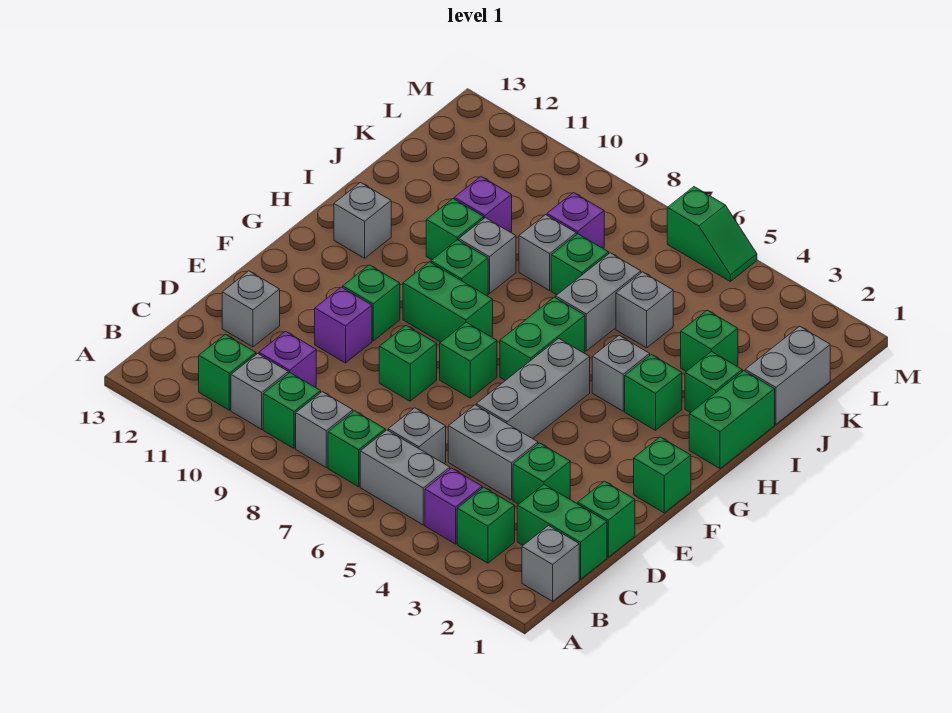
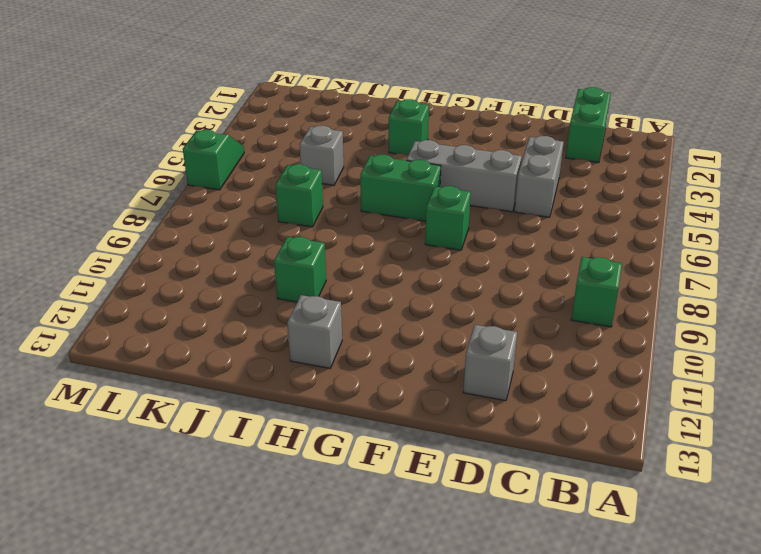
none -> grey brick B1 level 1
none -> green brick B3 level 1
none -> purple brick B4 level 1
none -> grey brick B5:B6 level 1

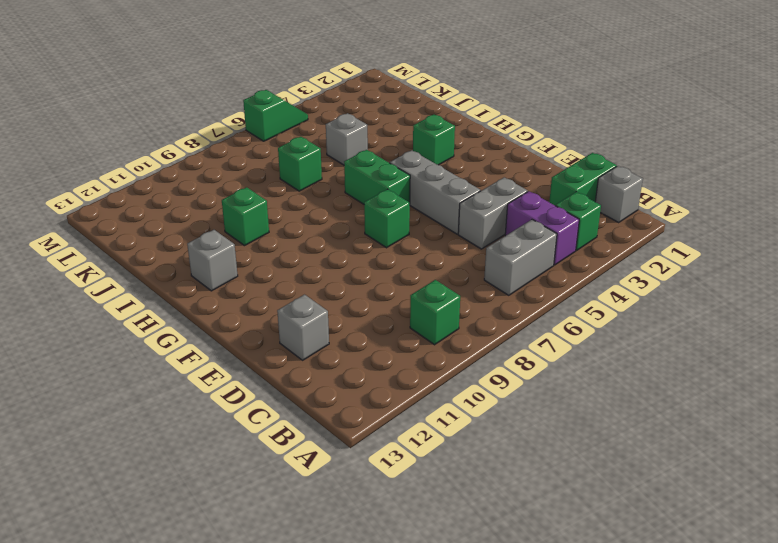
purple brick B4:C4 level 1 -> purple brick B4 level 1
none -> green brick B7 level 1
none -> grey brick B8 level 1
none -> grey brick B10 level 1
none -> green brick B11 level 1

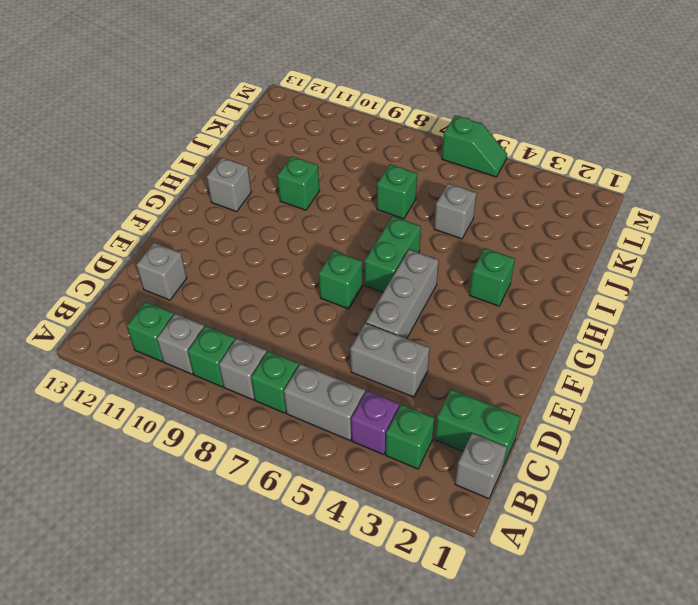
none -> grey brick C6 level 1
none -> purple brick C10 level 1
none -> green brick D1 level 1
none -> green brick D3 level 1

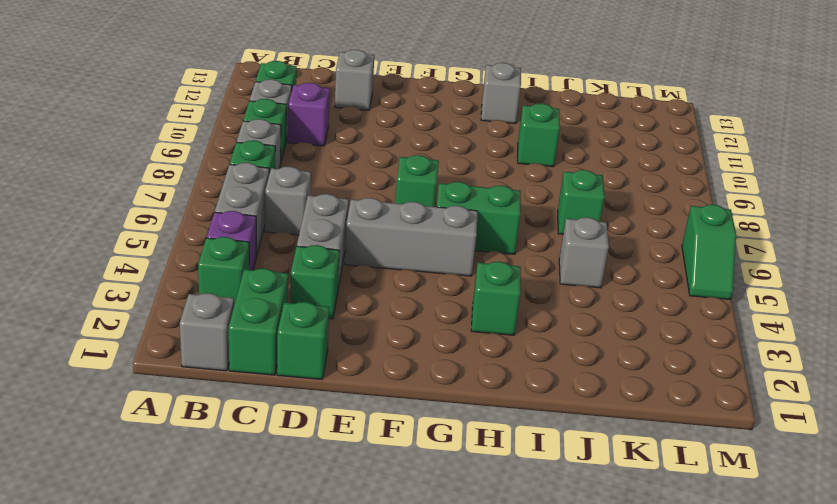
none -> green brick E8 level 1
none -> purple brick E10 level 1
none -> green brick F1 level 1
none -> green brick F10 level 1

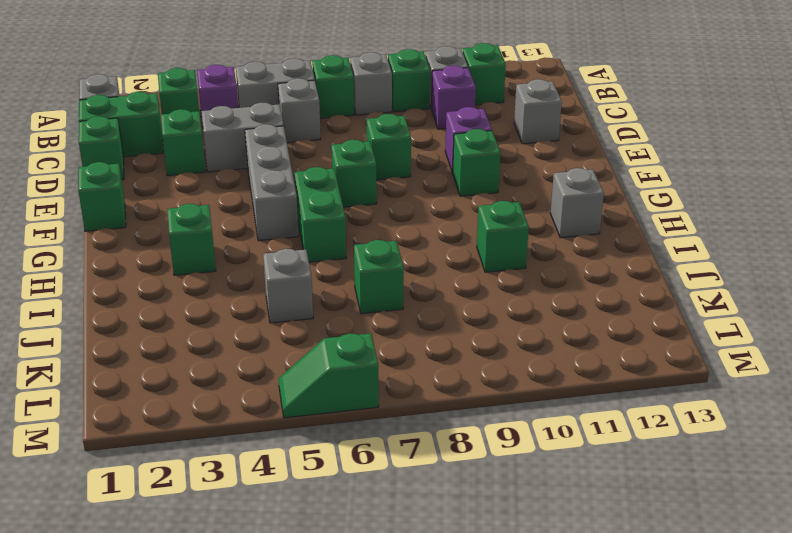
none -> green brick G8:G9 level 1
none -> green brick H1:I1 level 1
none -> grey brick H4 level 1
none -> green brick H9 level 1

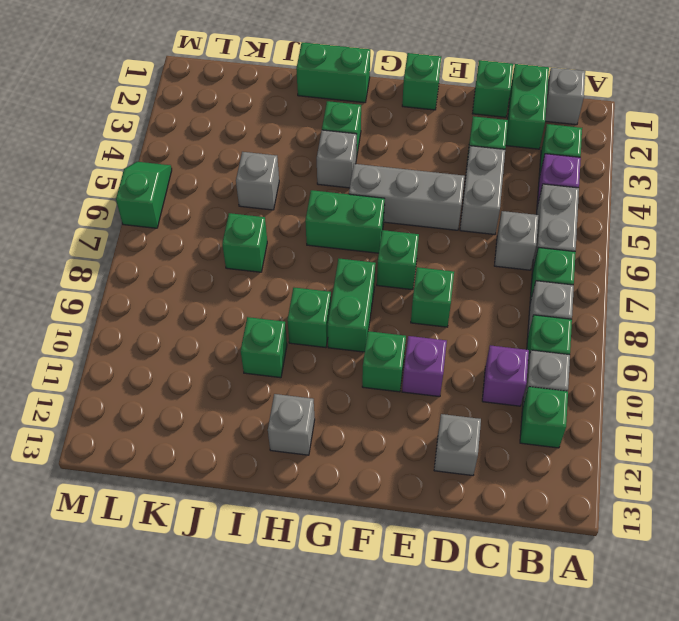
none -> green brick I2 level 1
none -> grey brick I6:J6 level 1
none -> grey brick I9 level 1
none -> grey brick J1:K1 level 1

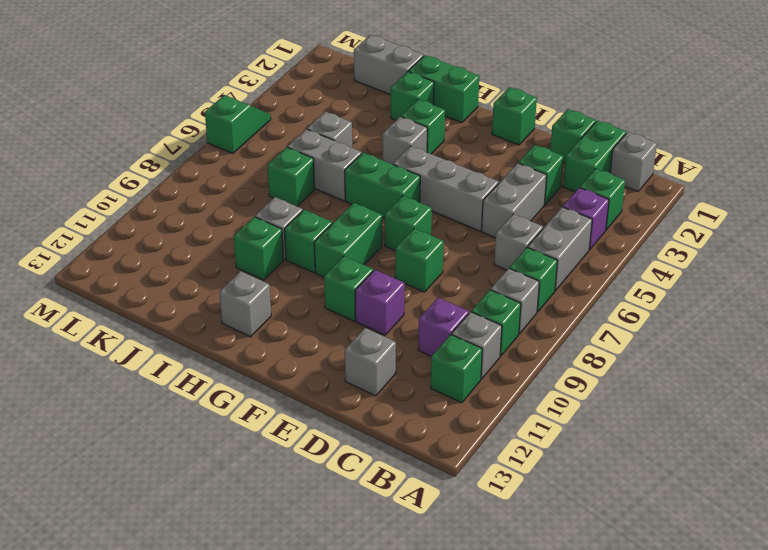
none -> green brick J3 level 1
none -> grey brick J8 level 1
none -> purple brick J10 level 1
none -> purple brick K8 level 1

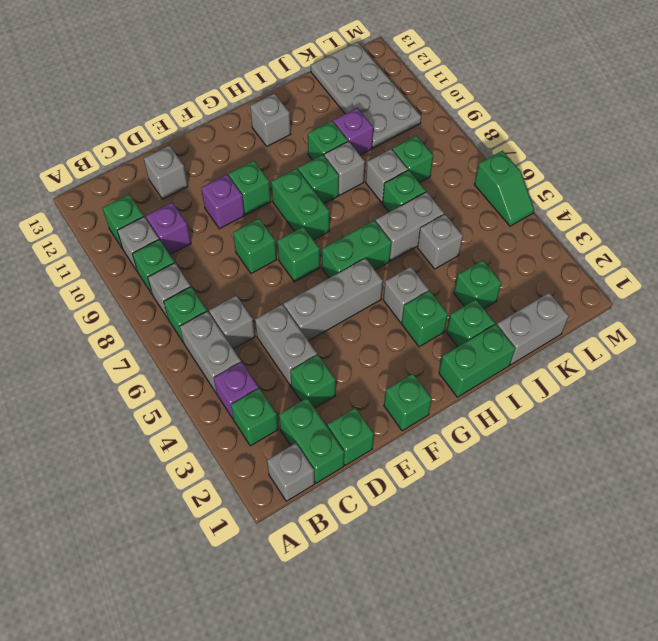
green brick K8 level 1 -> purple brick K8 level 1
grey plate K10:L13 level 1 -> none

